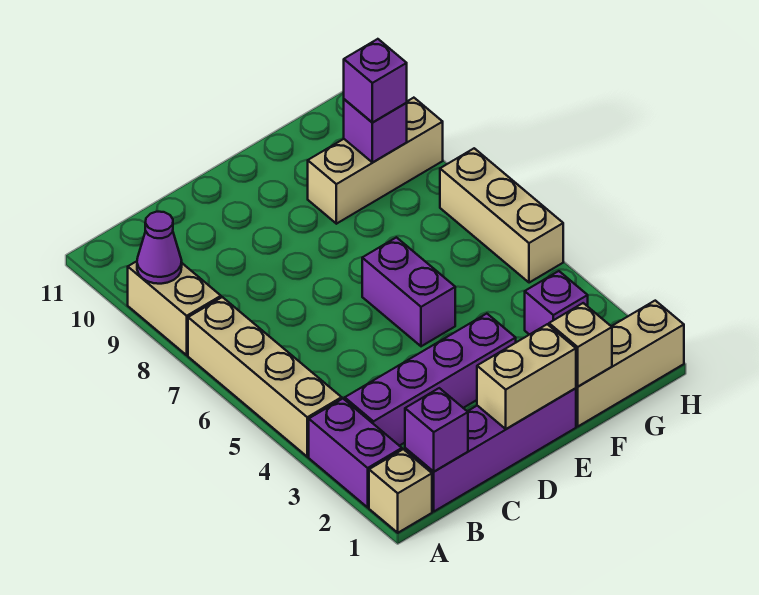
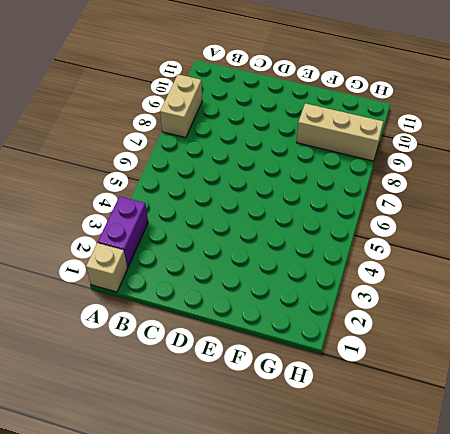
none -> tan brick A4:A7 level 1
none -> purple brick B1:E1 level 1
none -> purple brick B3:E3 level 1

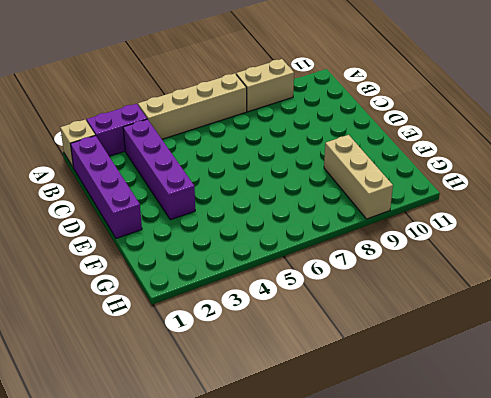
none -> purple brick E5:E6 level 1
none -> tan brick F1:H1 level 1
none -> purple brick G3 level 1

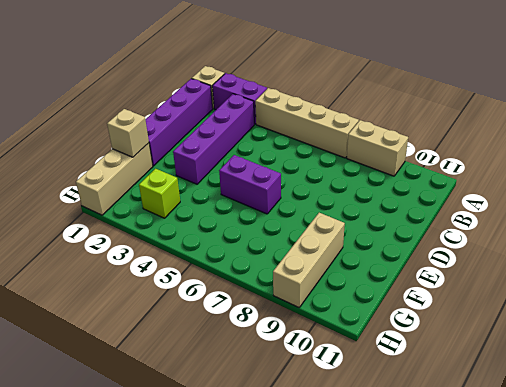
lime brick G3 level 1 -> purple brick G3 level 1
none -> tan brick H5:H7 level 1
none -> purple cone A9 level 2
none -> purple brick B1 level 2

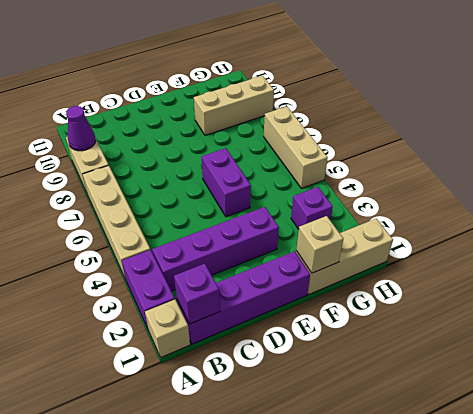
none -> tan brick D1:E1 level 2
none -> purple brick G9 level 2
none -> purple brick G9 level 3

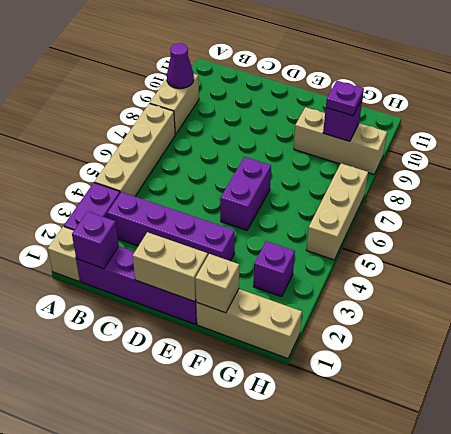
purple plate G9 level 3 -> purple brick G9 level 3

